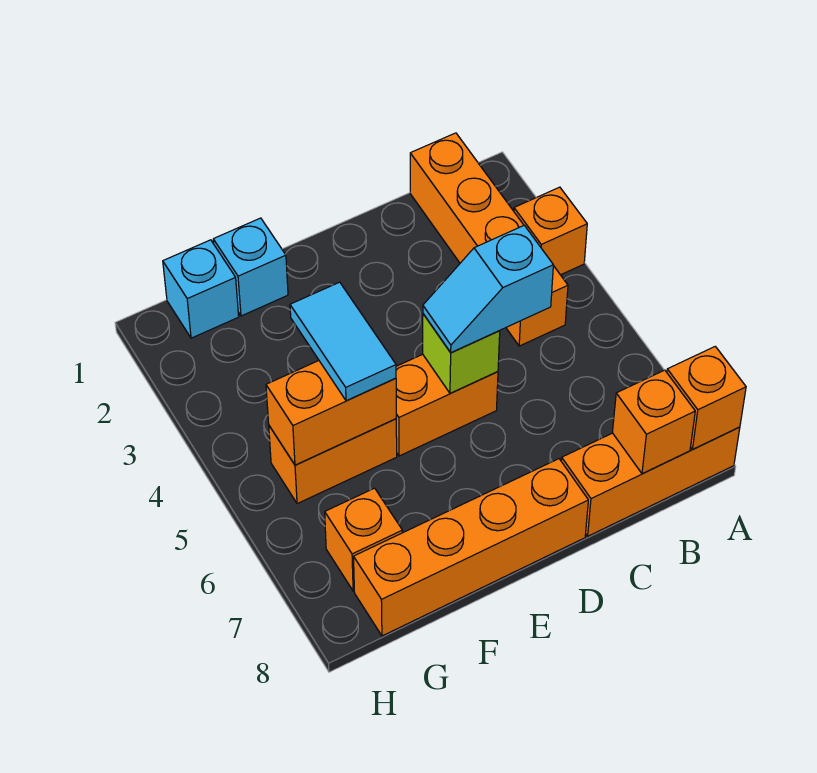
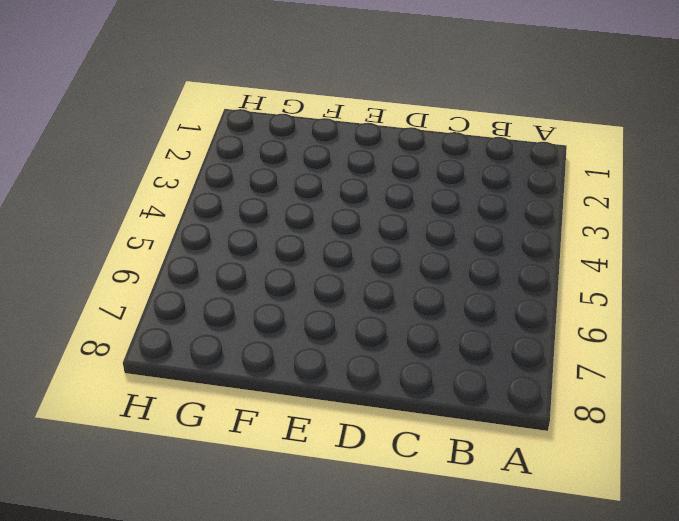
none -> orange brick A3 level 1
none -> orange brick A8:C8 level 1
none -> orange brick B1:B4 level 1

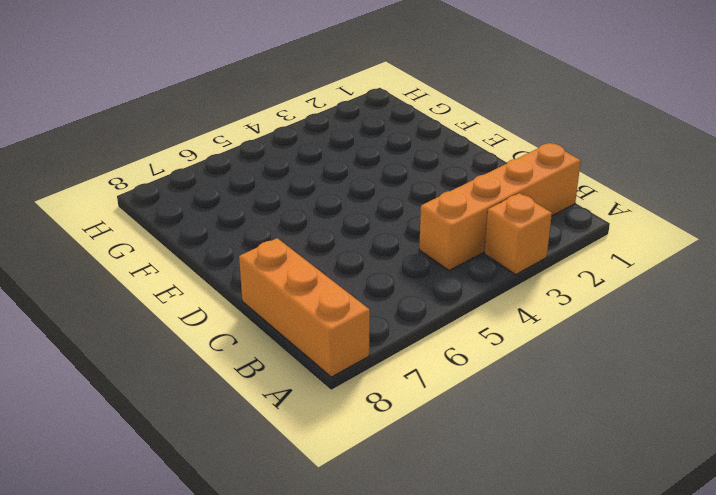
none -> orange brick D5:E5 level 1
none -> orange brick D8:G8 level 1
none -> cyan brick F1 level 1

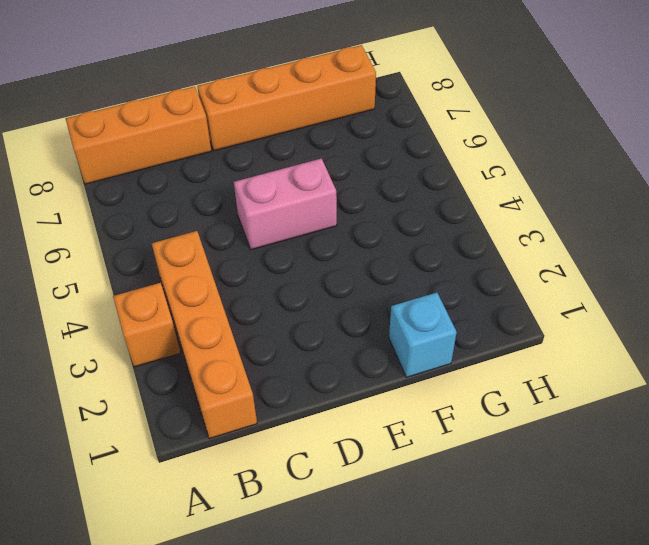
pink brick D5:E5 level 1 -> orange brick D5:E5 level 1
none -> orange brick F5:G5 level 1
none -> cyan brick G1 level 1
none -> orange brick G7 level 1

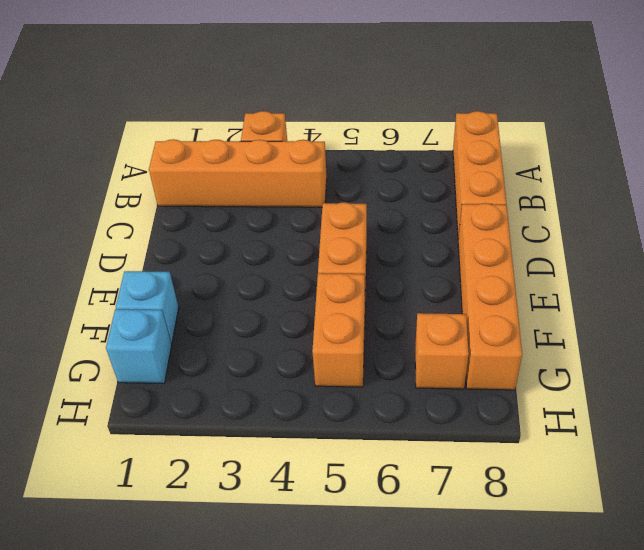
none -> orange brick A8 level 2
none -> orange brick B8 level 2
none -> lime brick D5 level 2

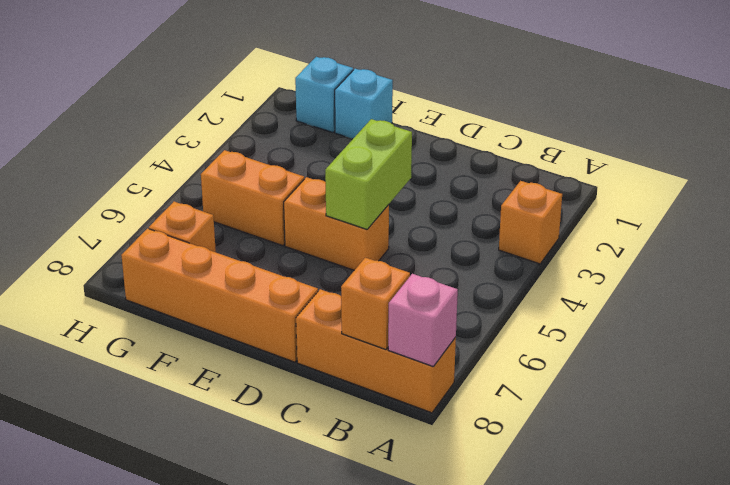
pink brick A8 level 2 -> orange brick A8 level 2
lime brick D4:D5 level 2 -> lime brick D5 level 2
none -> orange brick B1:B4 level 1
none -> orange brick F5:G5 level 2
none -> cyan slope C5:D5 level 3 top C

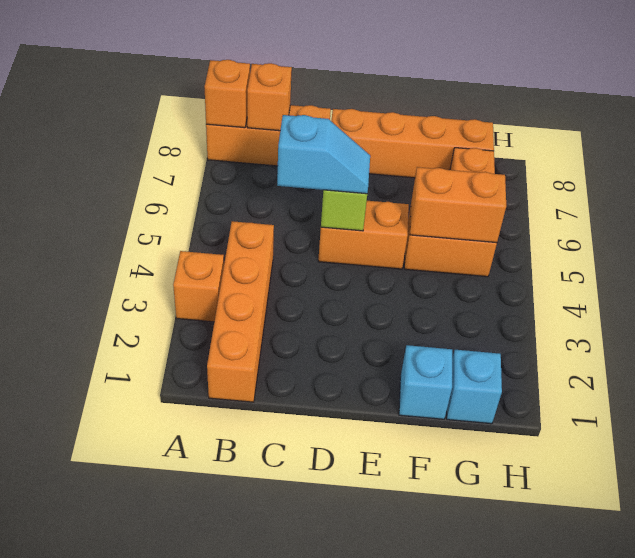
none -> cyan tile F4:F5 level 3

